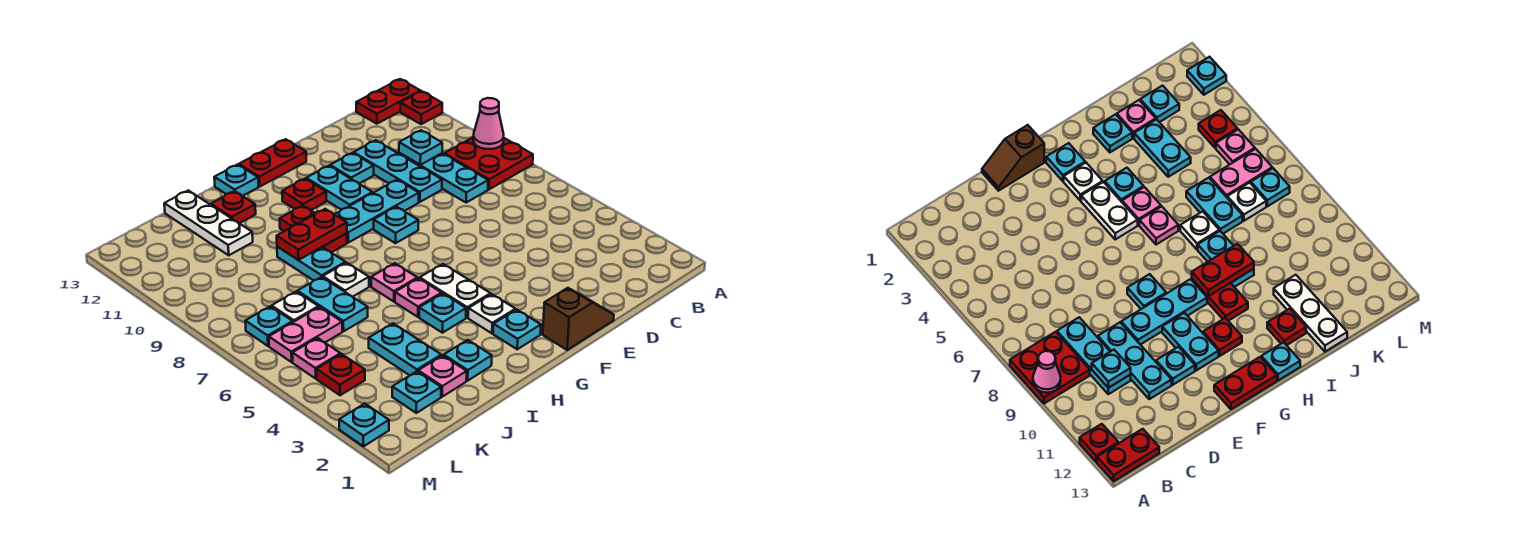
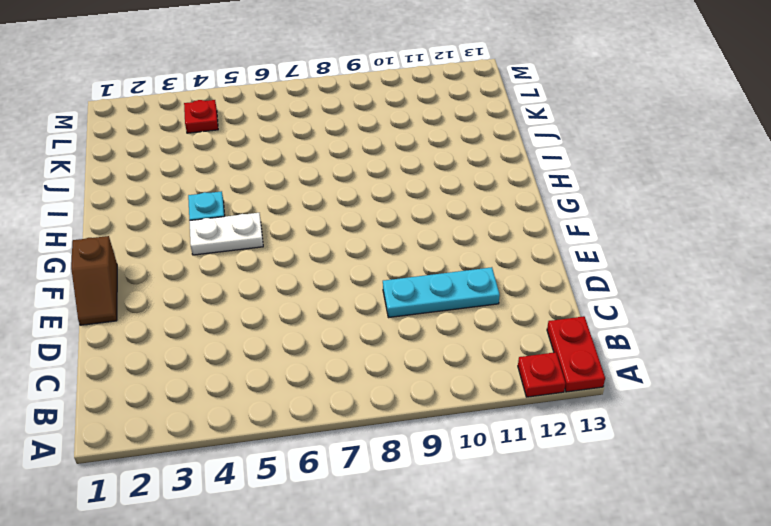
none -> red plate A8:B9 level 1
none -> cyan plate C8:C10 level 1
none -> cyan plate E9:G9 level 1
none -> cyan plate E11 level 1

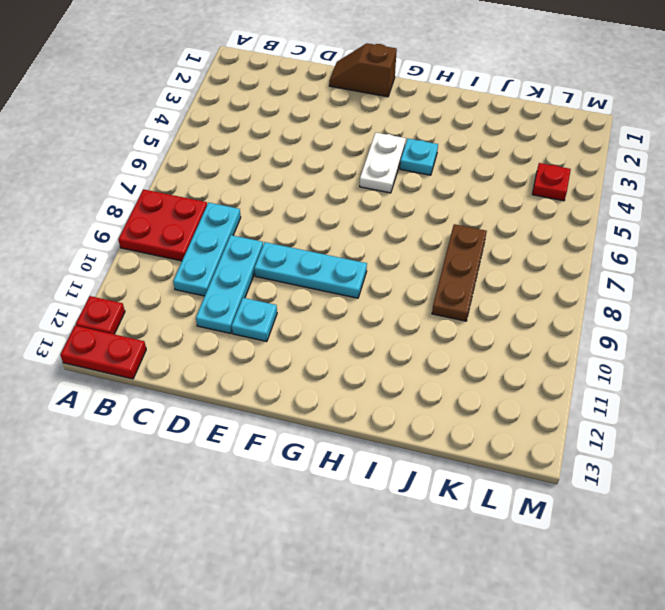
brown plate J7:J9 level 1 -> cyan plate J6:J7 level 1
none -> cyan plate F8 level 1
none -> cyan plate F10:F11 level 1
none -> red plate F13:G13 level 1
none -> cyan plate G2 level 1

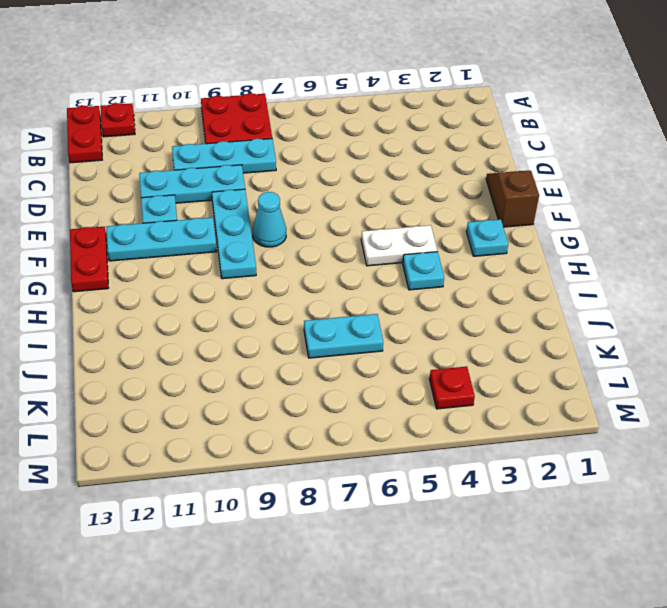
cyan cone F8 level 1 -> cyan plate F8 level 1
cyan plate F10:F12 level 1 -> cyan plate F10:F11 level 1
none -> white plate G3 level 1
none -> red plate G11 level 1
none -> pink plate H5 level 1
none -> pink plate H6 level 1

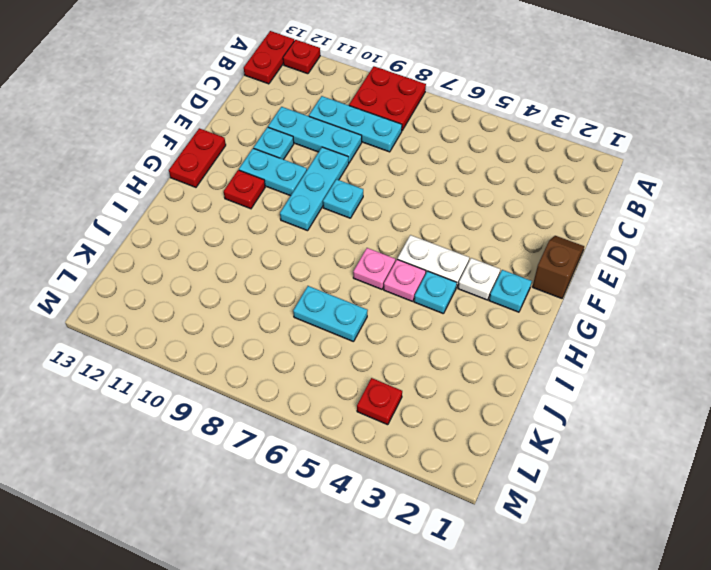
none -> red plate H9:H10 level 1
none -> cyan plate H13 level 1
none -> cyan plate I2 level 1
none -> white plate I7 level 1

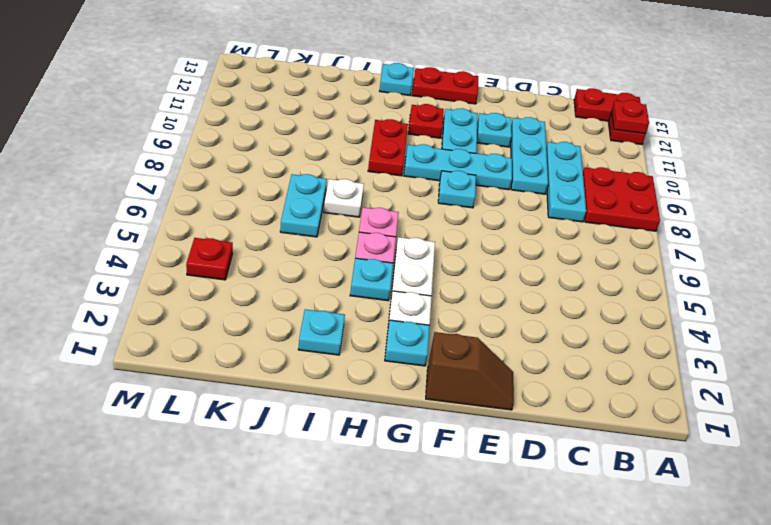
red plate A12 level 2 -> red plate I12 level 1
none -> cyan plate I8:I9 level 1
none -> pink plate J2 level 1
none -> cyan plate J3:J4 level 1
none -> white plate J11:J13 level 1

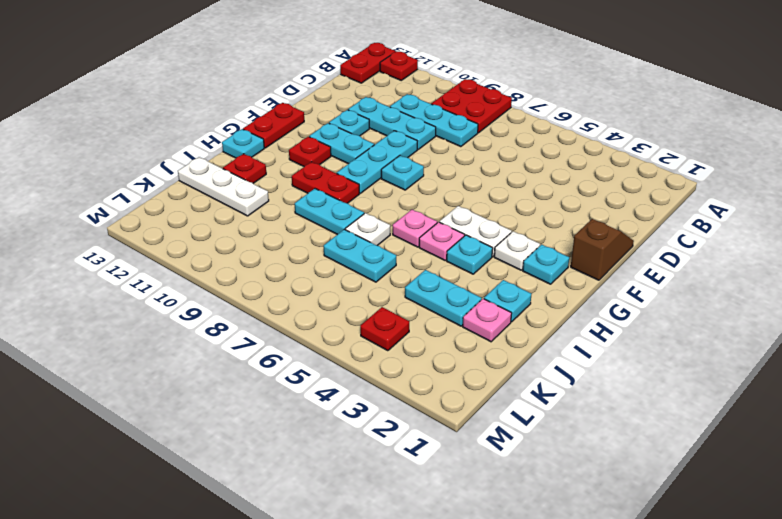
none -> cyan plate K2 level 1
none -> pink plate K6:L6 level 1
none -> white plate K7 level 1
none -> pink plate L5 level 1

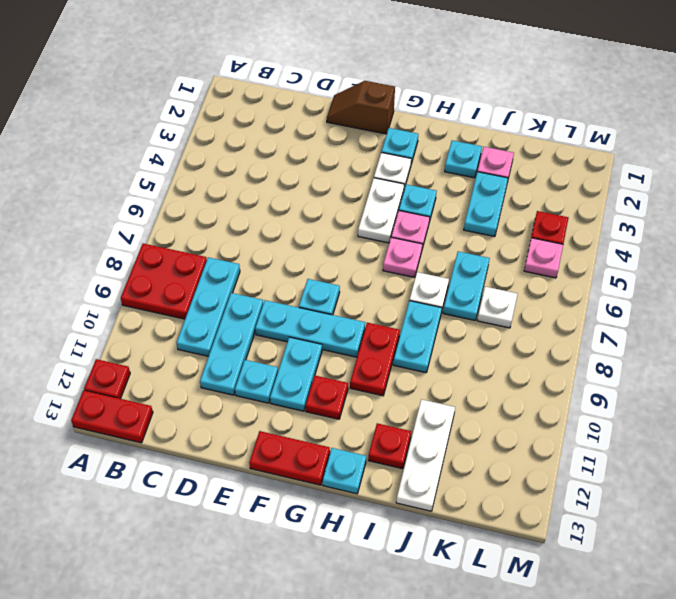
none -> cyan plate K2 level 1
none -> pink plate K6:L6 level 1
none -> cyan plate L7 level 1
none -> cyan plate M2 level 1

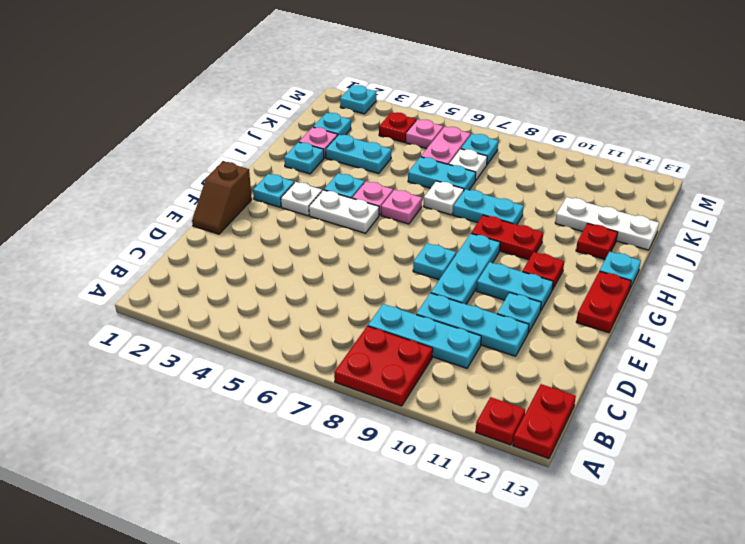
none -> pink cone A9 level 2
none -> cyan plate C10 level 2
none -> red plate H9:I9 level 2

